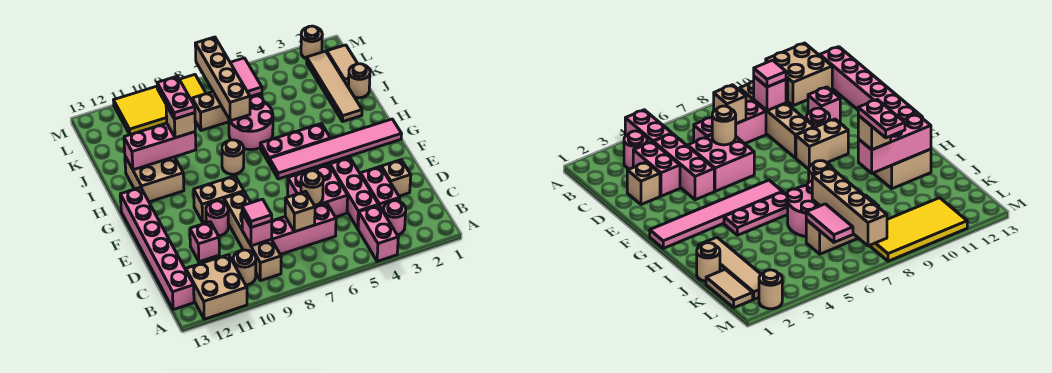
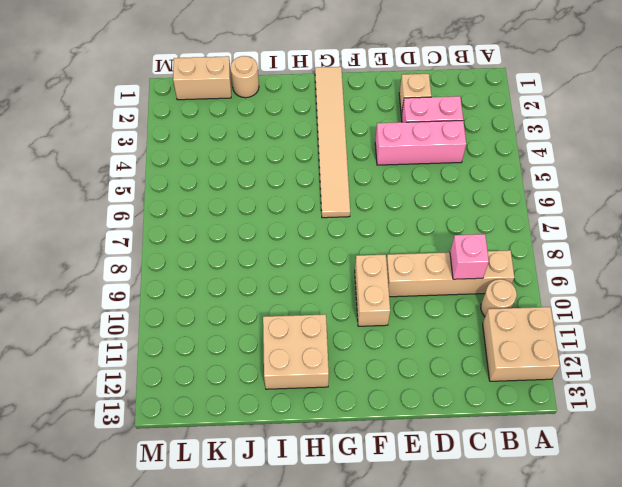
tan tile G1:G6 level 1 -> pink tile G1:G6 level 1
tan brick K1:L1 level 1 -> tan tile K1:L1 level 1
none -> pink brick A4:B4 level 1
none -> pink round brick B3 level 1
none -> pink brick B13:G13 level 1
none -> pink brick C6:C8 level 1

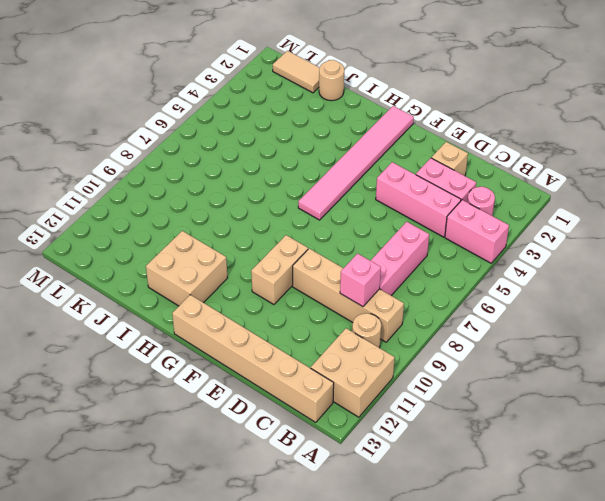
tan brick B13:G13 level 1 -> pink brick B13:G13 level 1
none -> pink brick D5:E6 level 1
none -> pink brick D11 level 1
none -> pink round brick E10 level 1
none -> pink plate H4:H6 level 1

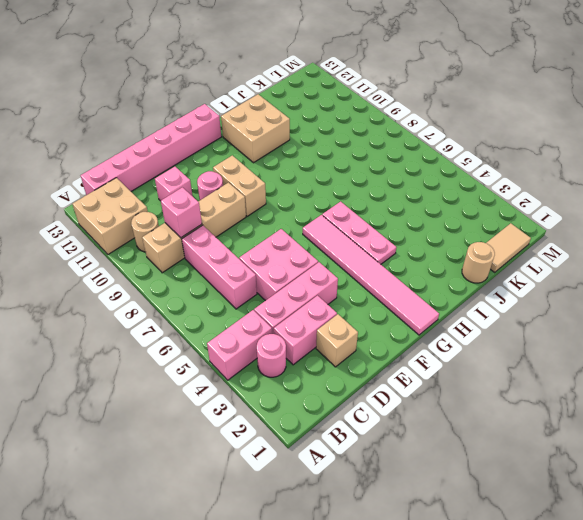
none -> tan round brick H8 level 1
none -> tan tile I2:L2 level 1
none -> pink round brick I6:J7 level 1
none -> tan brick K6:K8 level 1

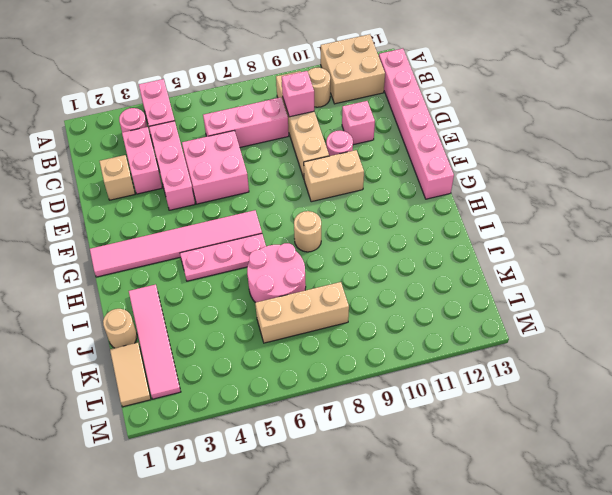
pink tile I2:L2 level 1 -> tan tile I2:L2 level 1
none -> tan brick H11:I12 level 1
none -> yellow tile L8:M11 level 1
none -> tan round brick M2 level 1
none -> tan brick C7 level 2

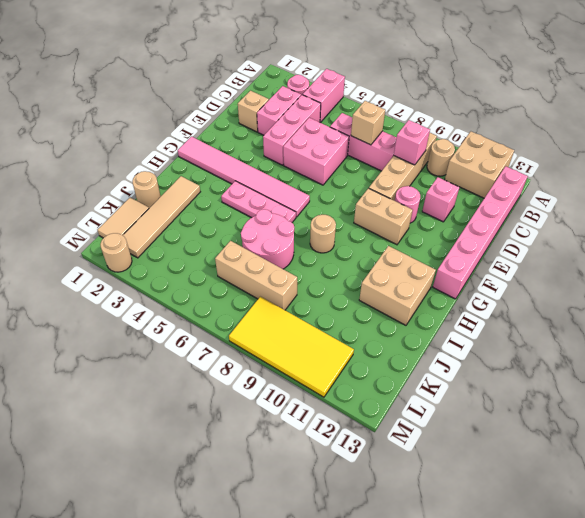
none -> tan round brick D6 level 2
none -> pink brick I10:I12 level 2
none -> tan brick J7:M7 level 2
none -> pink tile K6:L6 level 2

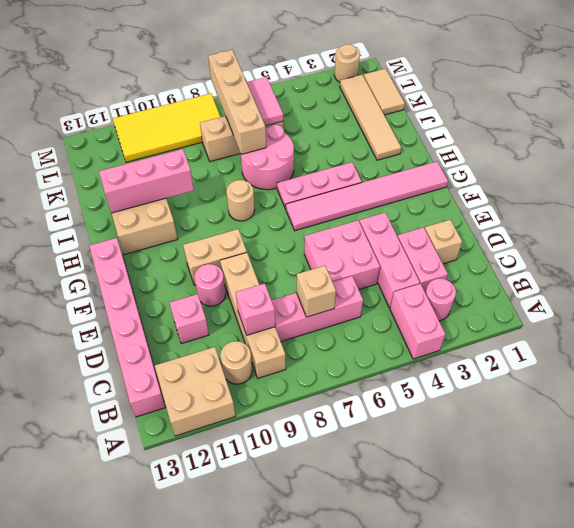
none -> tan round brick J1 level 1
none -> tan round brick D6 level 2
none -> pink tile C9 level 3
none -> tan brick I10 level 3

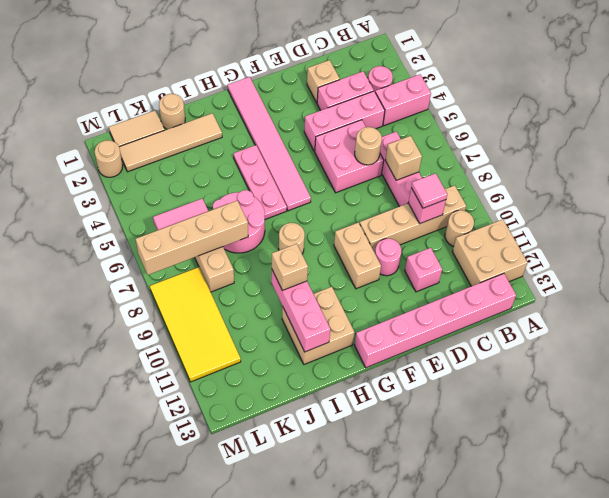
none -> pink plate I10:J10 level 4

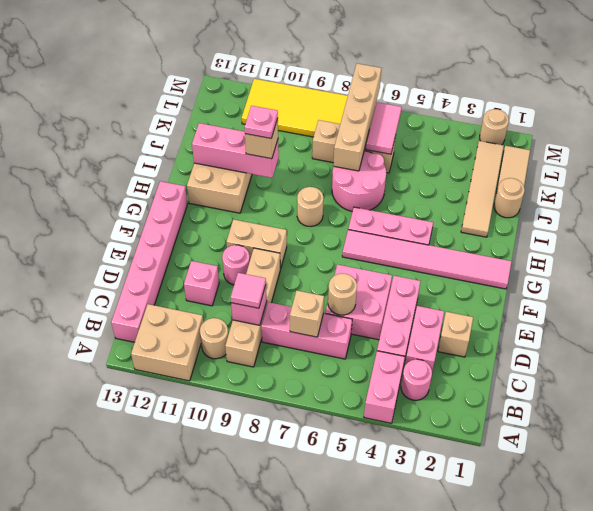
pink plate I10 level 4 -> pink plate I10:J10 level 4

